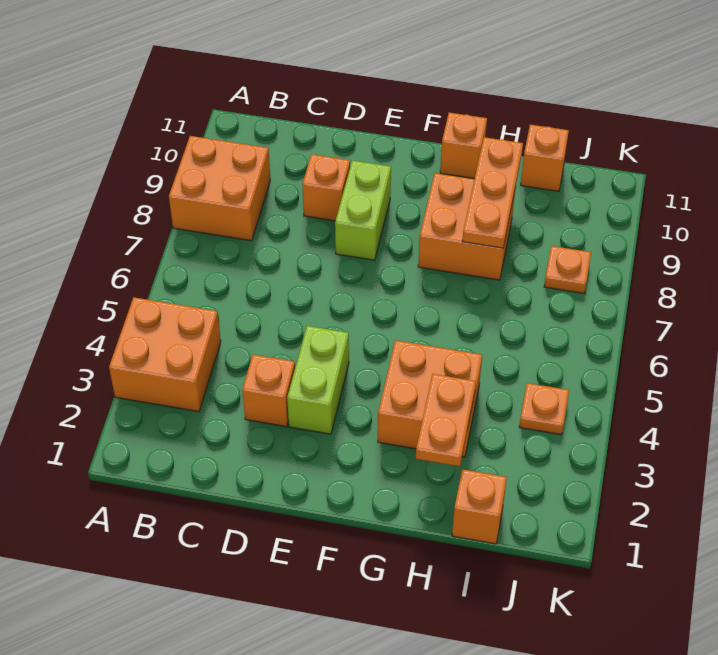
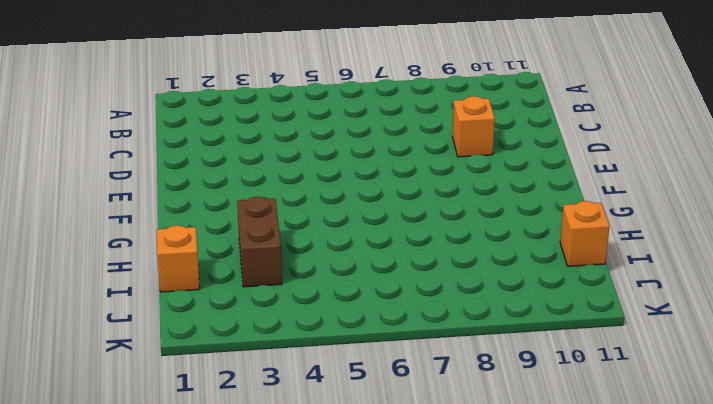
brown brick H3:I3 level 1 -> orange brick G3:H4 level 1
none -> orange brick A3:B4 level 1
none -> orange brick A8:B9 level 1
none -> orange brick D3 level 1

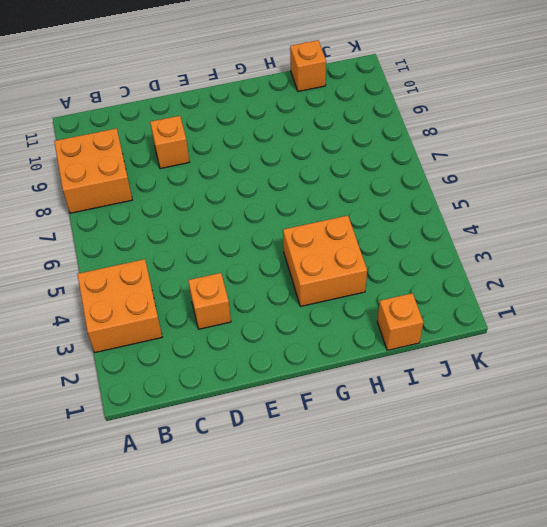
none -> lime brick E3:E4 level 1
none -> lime brick E8:E9 level 1
none -> orange brick G8:H9 level 1

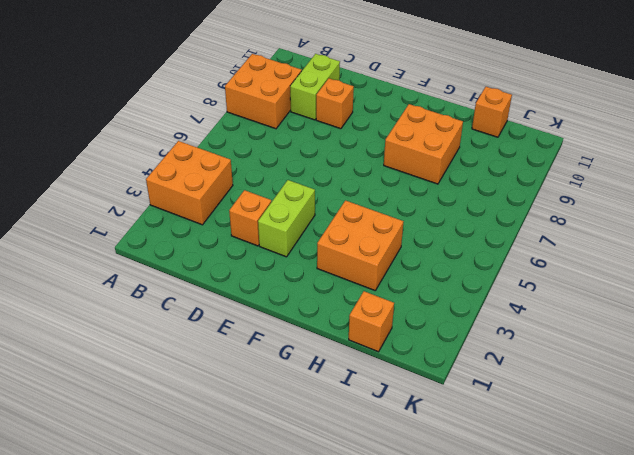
lime brick C9:C10 level 1 -> lime brick E8:E9 level 1
none -> orange brick G11 level 1
none -> orange plate J4 level 1
none -> orange plate J8 level 1

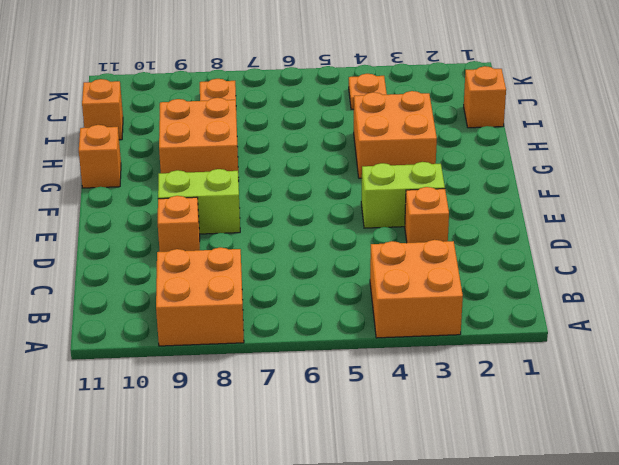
none -> orange plate H2:H3 level 2
none -> orange plate H8:H10 level 2

